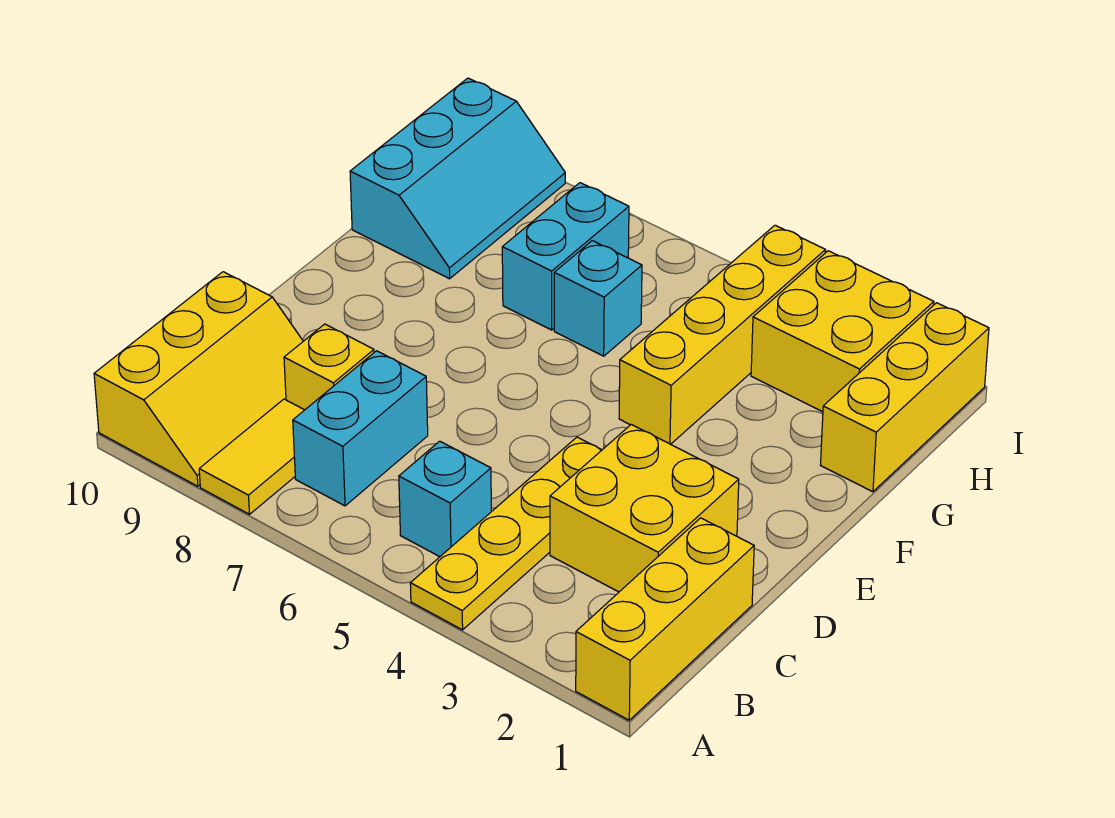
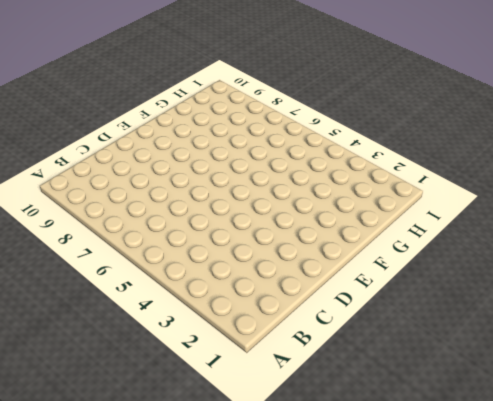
none -> yellow brick A1:C1 level 1
none -> yellow plate A4:D4 level 1
none -> yellow tile A8:B8 level 1

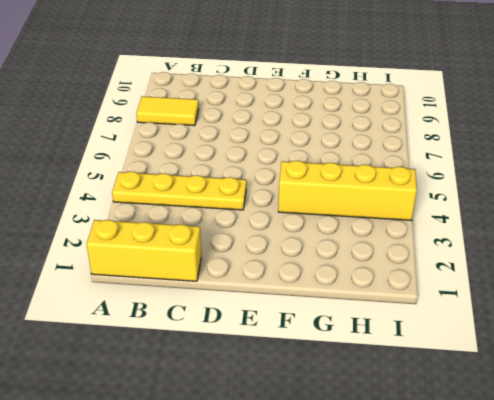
none -> yellow slope A9:C10 level 1 top 10
none -> cyan brick B5 level 1
none -> cyan brick B7:C7 level 1

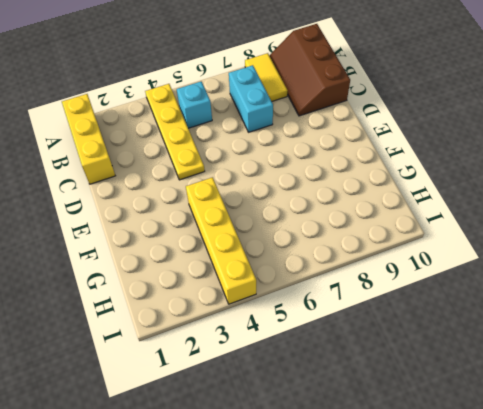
brown slope A9:C10 level 1 top 10 -> yellow slope A9:C10 level 1 top 10
none -> yellow brick C2:D3 level 1
none -> yellow brick C8 level 1
none -> yellow brick G1:I1 level 1

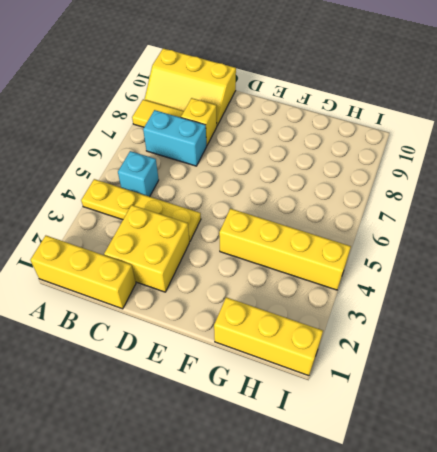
none -> cyan brick G6 level 1
none -> cyan brick G7:H7 level 1
none -> cyan slope G9:I10 level 1 top 10

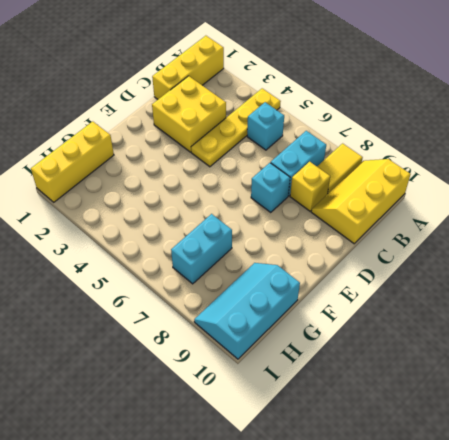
cyan brick D7 level 1 -> cyan brick G6 level 1
none -> yellow brick F4:I4 level 1
none -> yellow brick H2:I3 level 1

